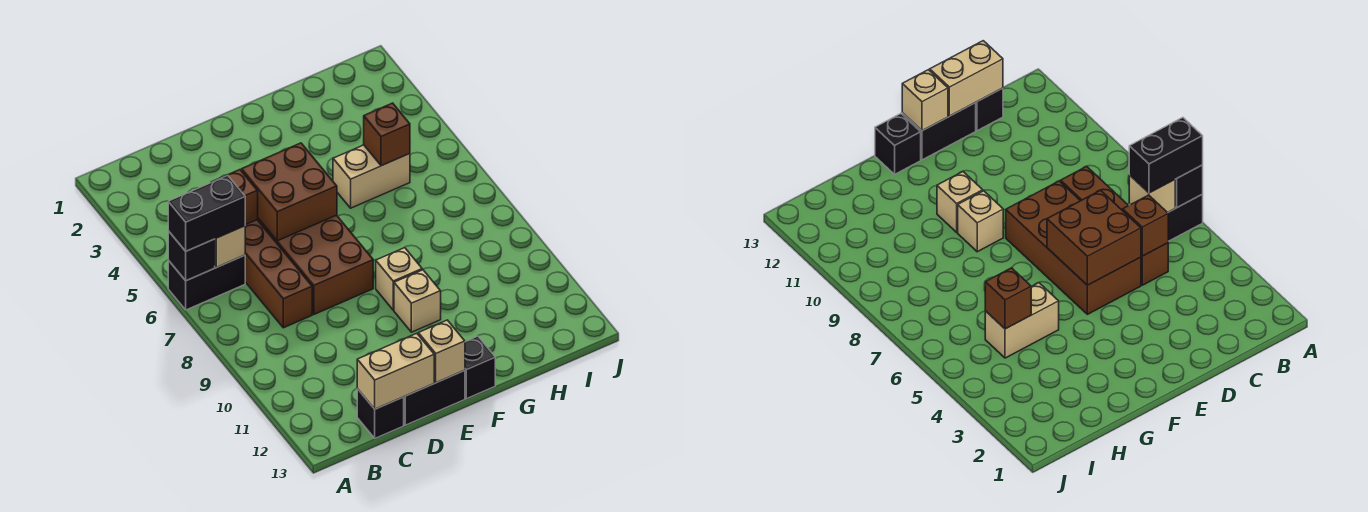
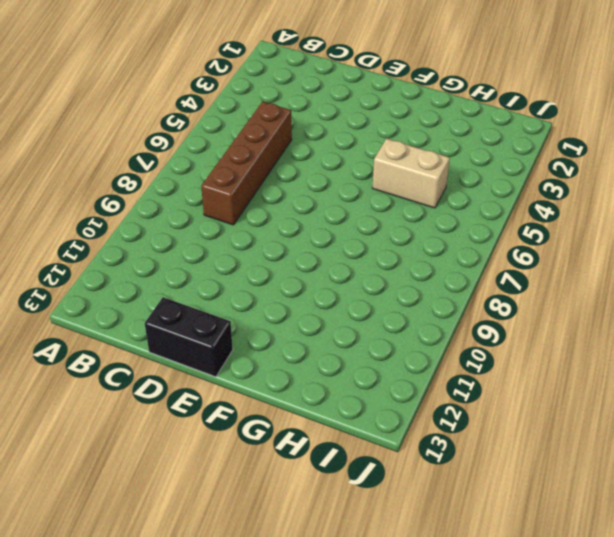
none -> black brick A6:B6 level 1
none -> black brick C13 level 1
none -> brown brick D5:E8 level 1

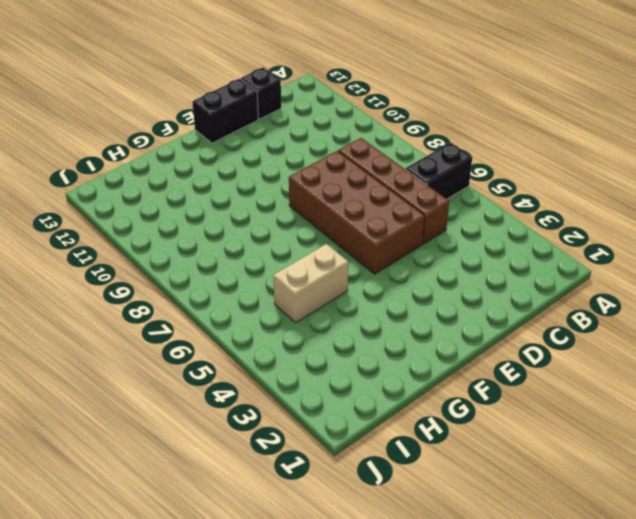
none -> tan brick F9 level 1
none -> tan brick F10 level 1
none -> black brick F13 level 1

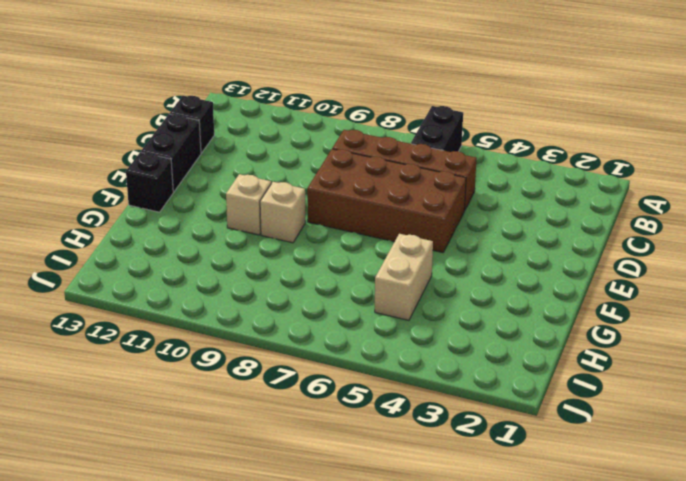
none -> black brick A6 level 2
none -> tan brick B6 level 2
none -> brown brick C5 level 2

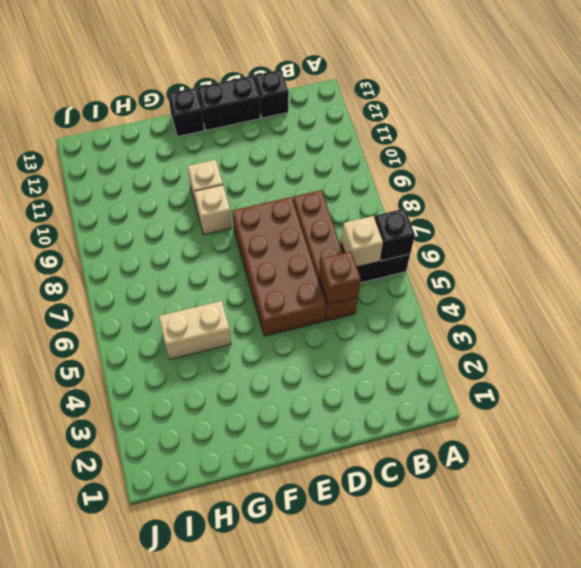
none -> tan brick C13:D13 level 2
none -> brown brick D5:E6 level 2
none -> tan brick E13 level 2

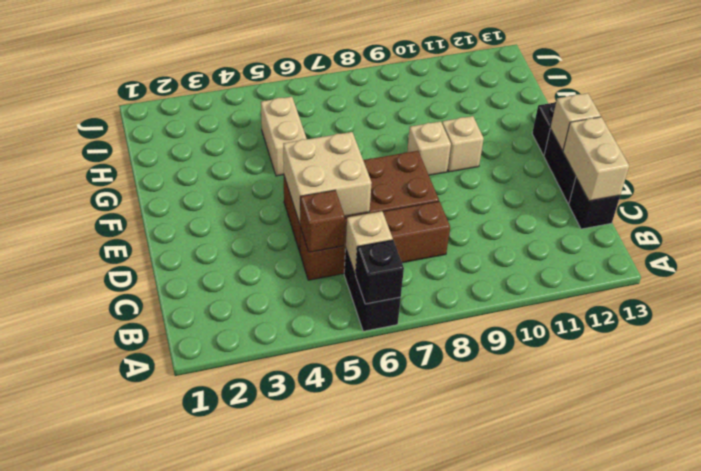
tan brick D5:E6 level 2 -> brown brick D5:E6 level 2
none -> brown brick H5 level 2
none -> black brick A6:B6 level 3

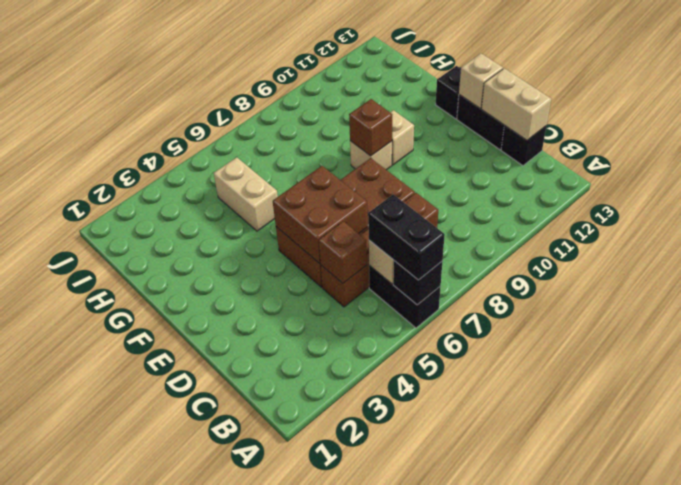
brown brick F9 level 2 -> brown brick H5 level 2

